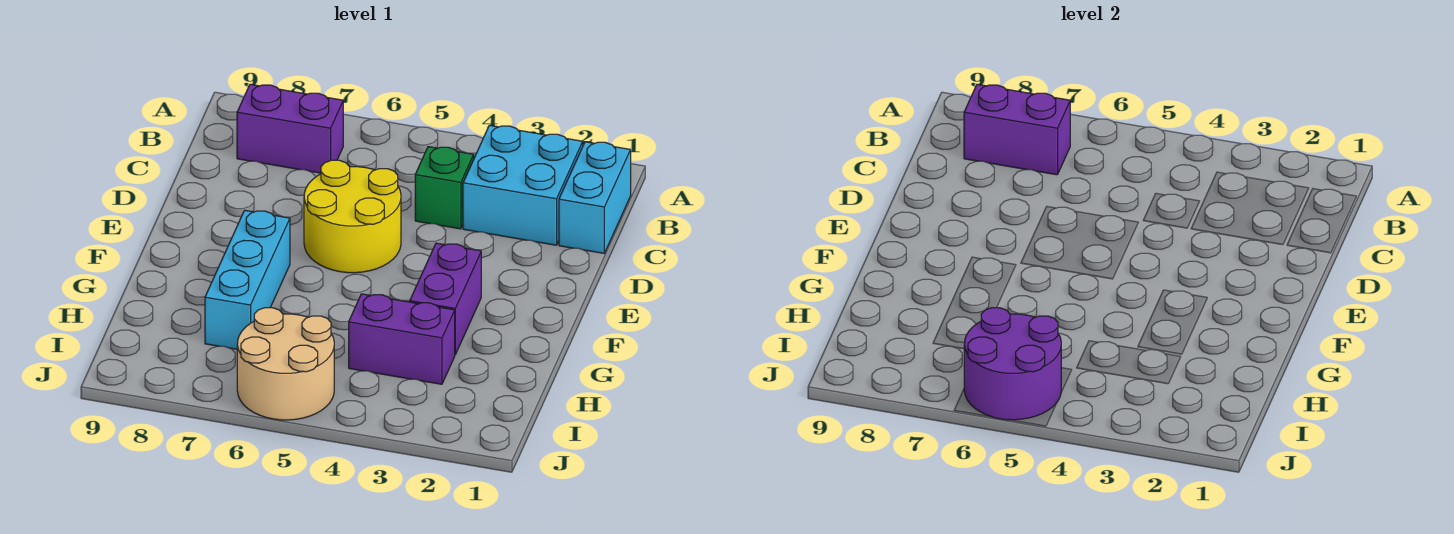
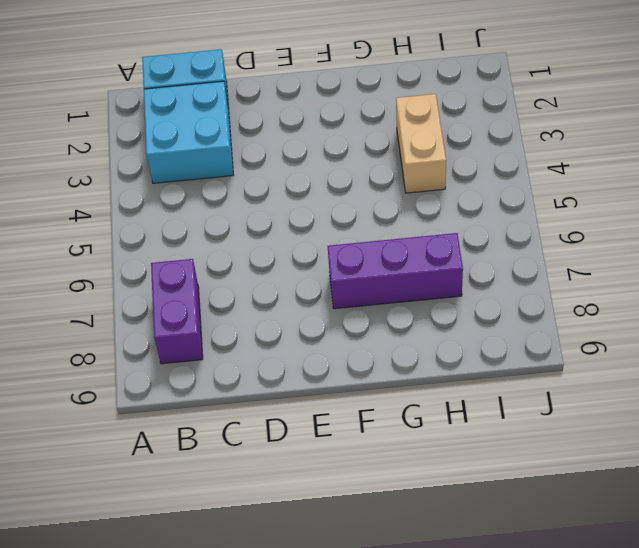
purple brick F7:H7 level 1 -> cyan brick F7:H7 level 1
tan brick H3:H4 level 1 -> purple brick H3:H4 level 1
none -> green brick C4 level 1
none -> yellow round brick D5:E6 level 1

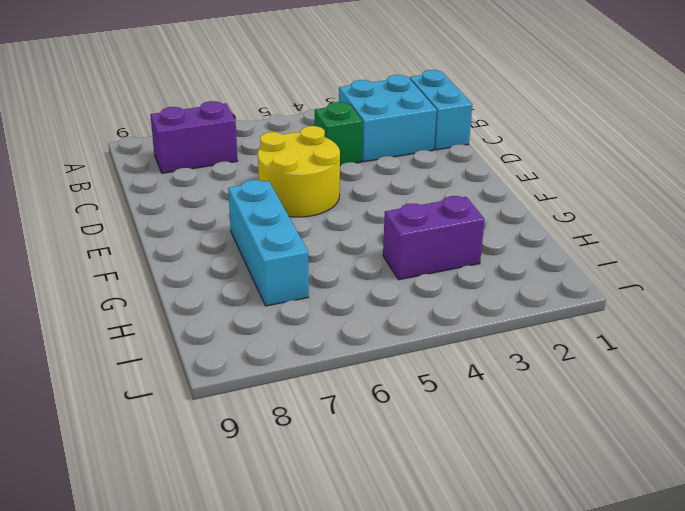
none -> purple brick F3:G3 level 1
none -> tan round brick I5:J6 level 1

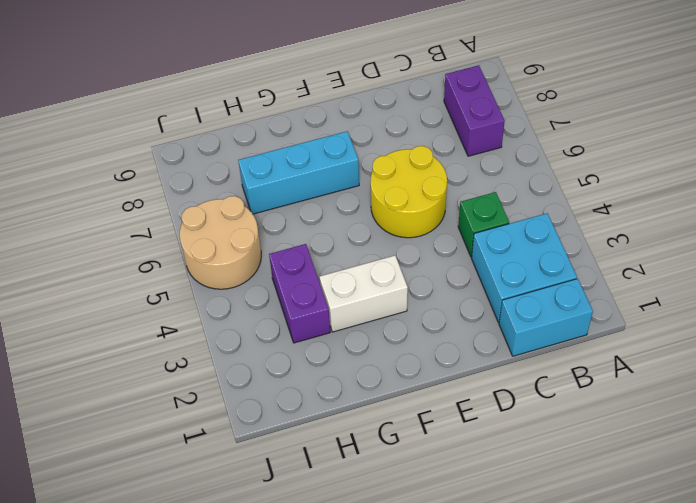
white brick F3:G3 level 1 -> purple brick F3:G3 level 1
none -> purple brick B7:B8 level 2
none -> purple round brick I5:J6 level 2

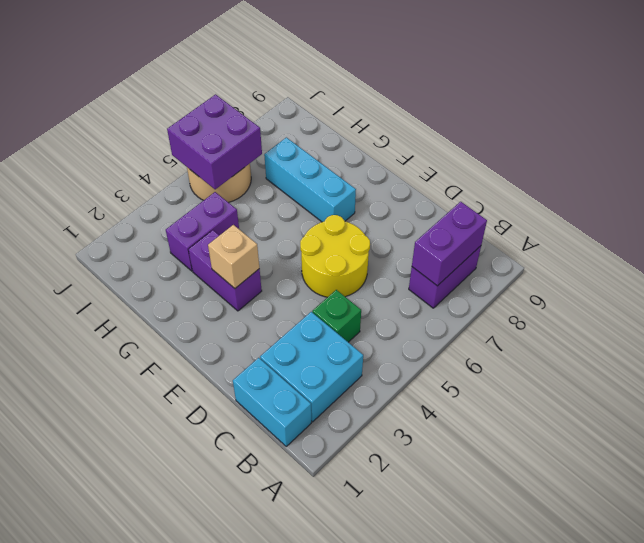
tan brick F3 level 2 -> none
purple brick I5:J6 level 2 -> purple round brick I5:J6 level 2

